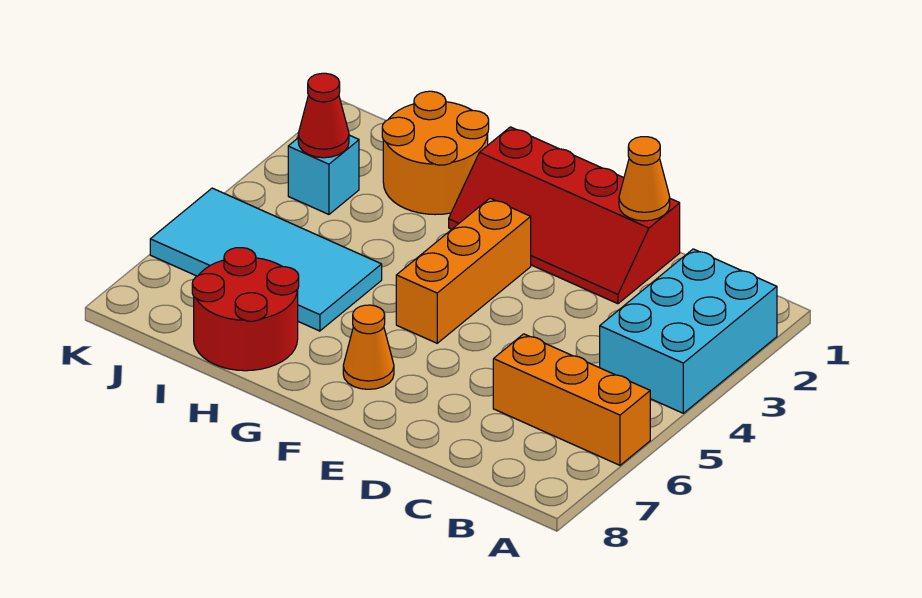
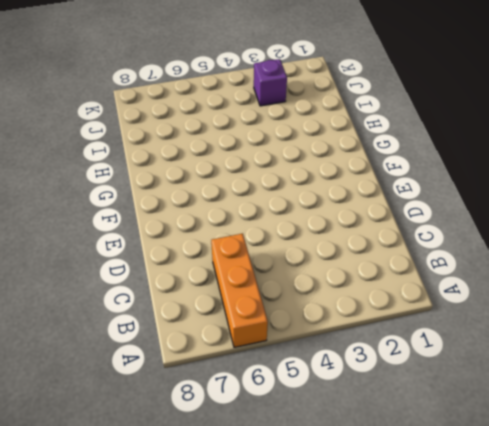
purple brick J3 level 1 -> cyan brick J3 level 1
none -> cyan brick A2:B4 level 1
none -> red slope D1:G2 level 1 top 1

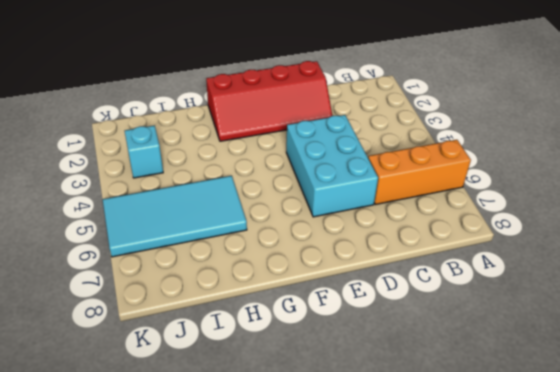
cyan brick D4:E6 level 1 -> cyan brick A2:B4 level 1
none -> orange brick F3:F5 level 1
none -> orange cone F7 level 1

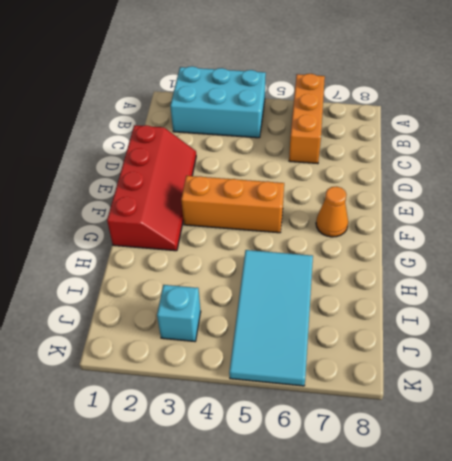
none -> orange round brick H1:I2 level 1
none -> red round brick H7:I8 level 1

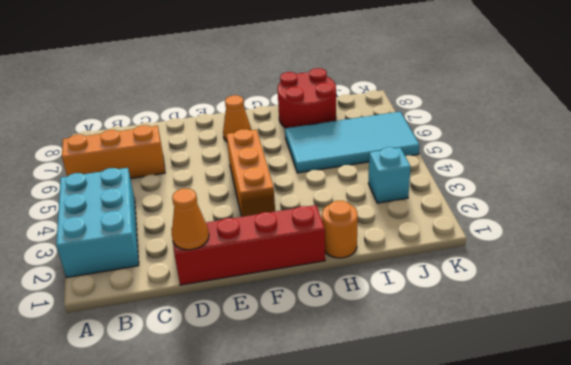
orange round brick H1 level 1 -> orange round brick H1:I2 level 1
none -> red cone J3 level 2

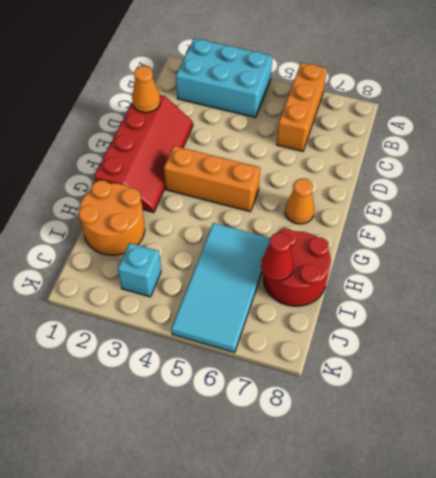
red cone I7 level 2 -> red cone J3 level 2

